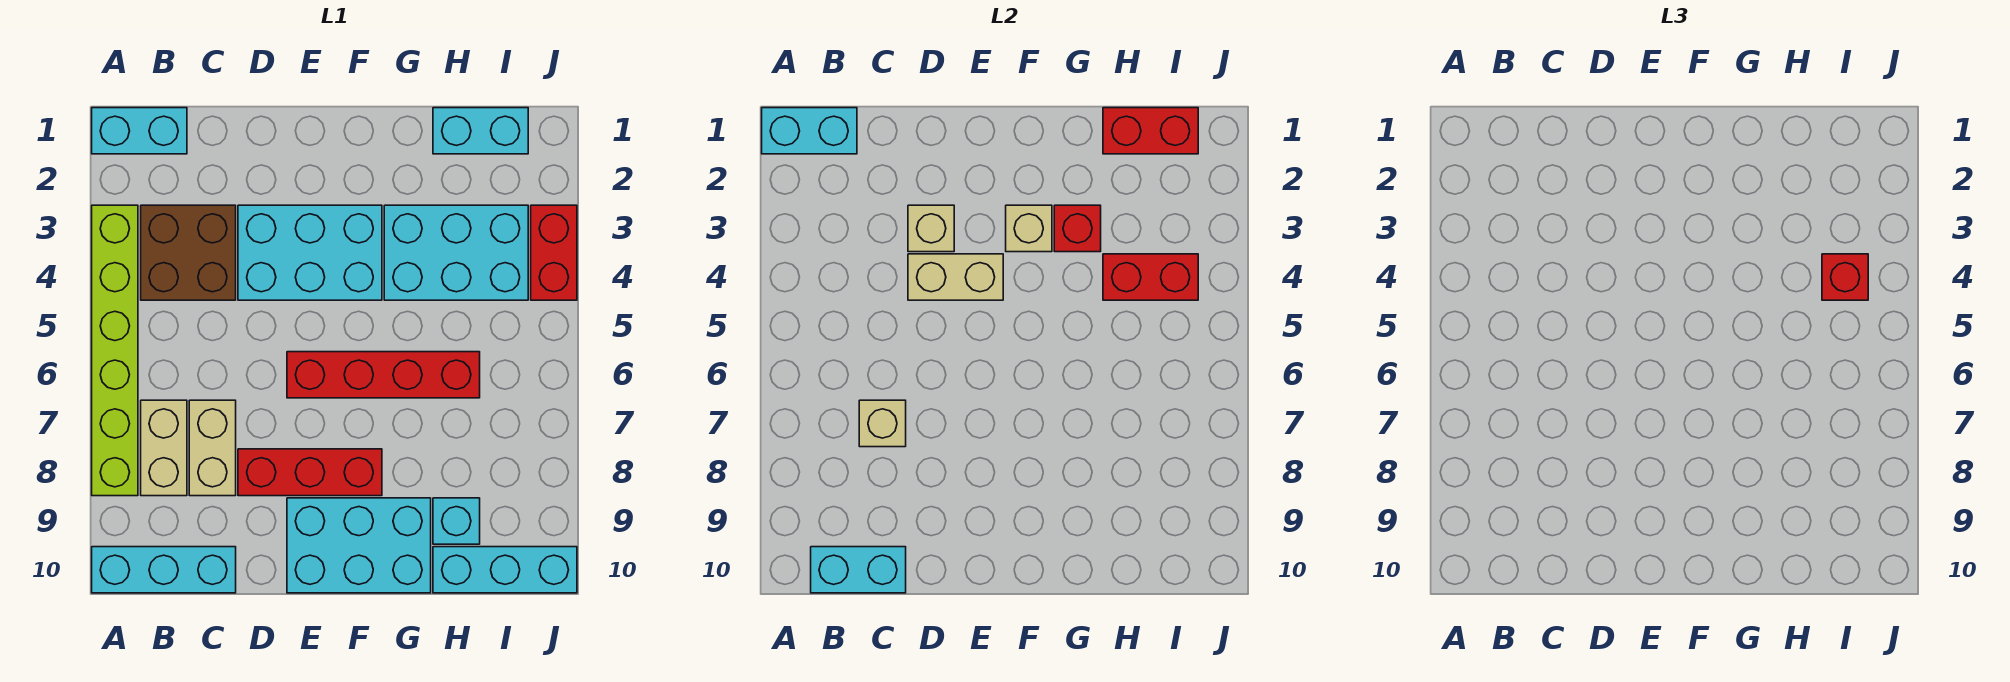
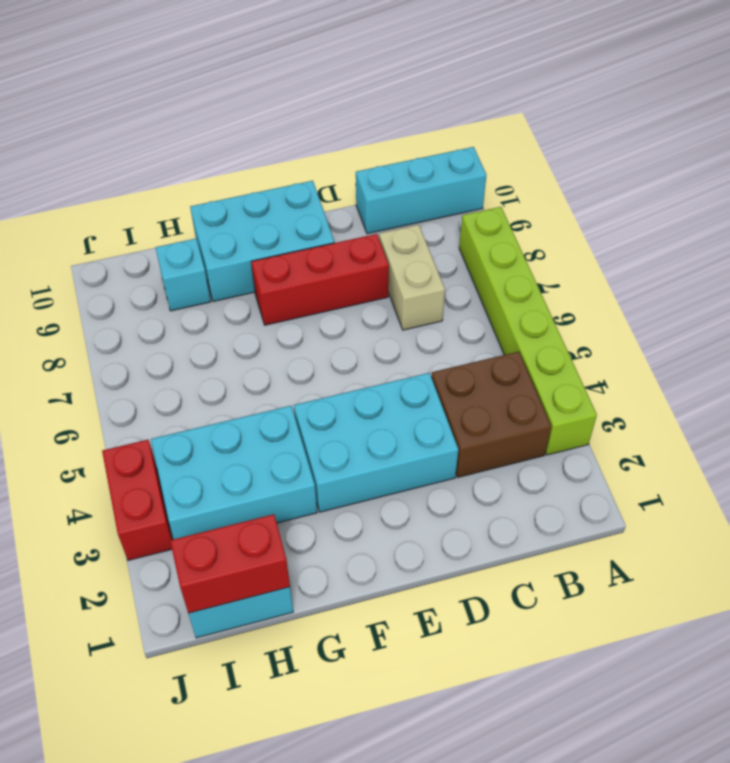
none -> cyan brick A1:B1 level 1
none -> tan brick B7:B8 level 1
none -> red brick E6:H6 level 1

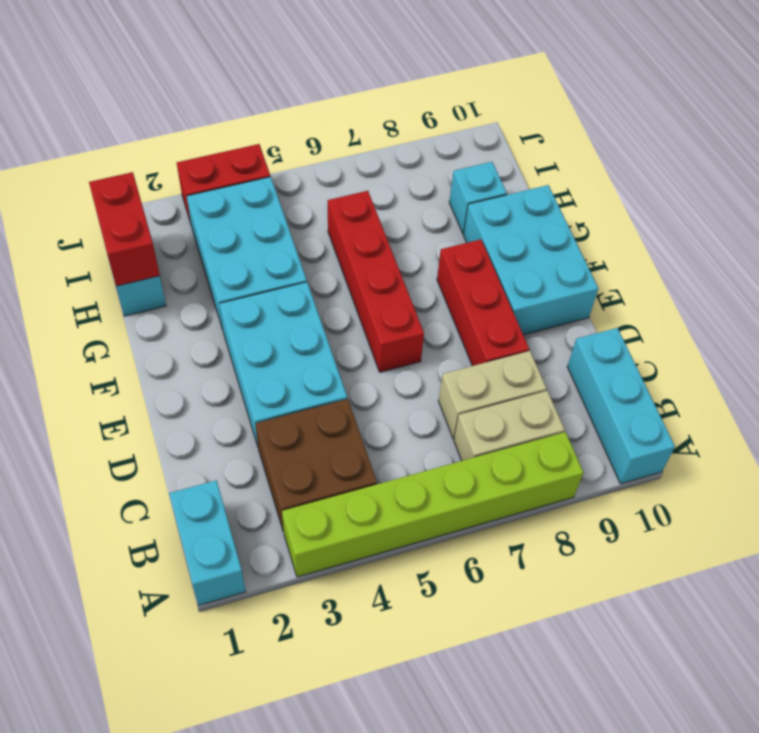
none -> cyan brick H10:J10 level 1
none -> cyan brick A1:B1 level 2
none -> cyan brick B10:C10 level 2

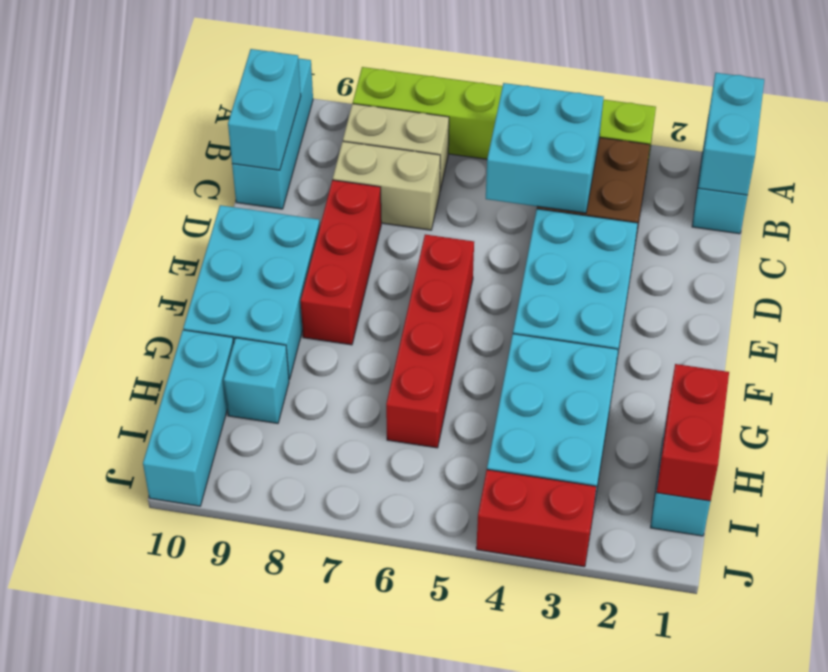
cyan brick B4:C5 level 2 -> none
none -> tan brick C7 level 2
none -> tan brick D3 level 2
none -> tan brick D4:E4 level 2

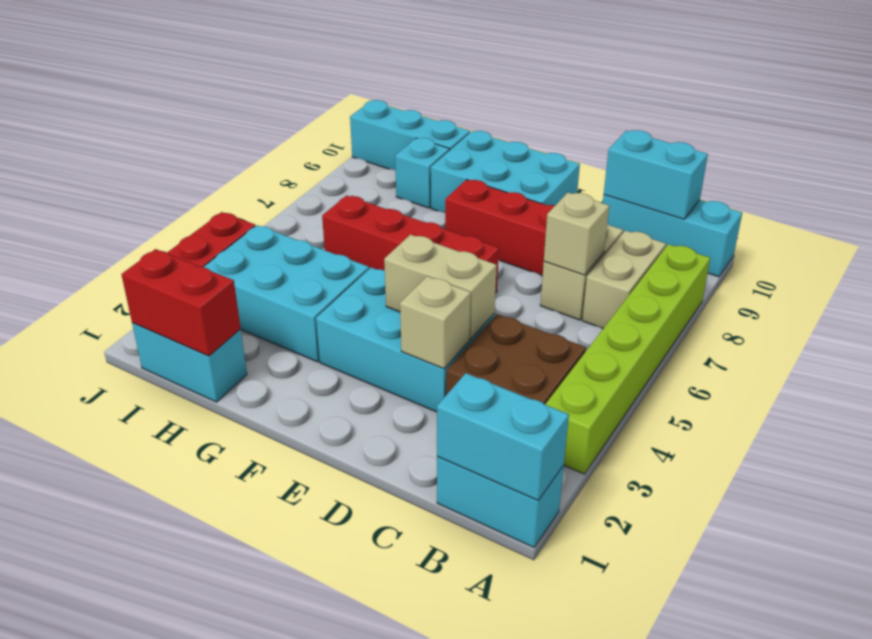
none -> tan brick F3 level 2
none -> red brick G3 level 2
none -> red brick H4:I4 level 2

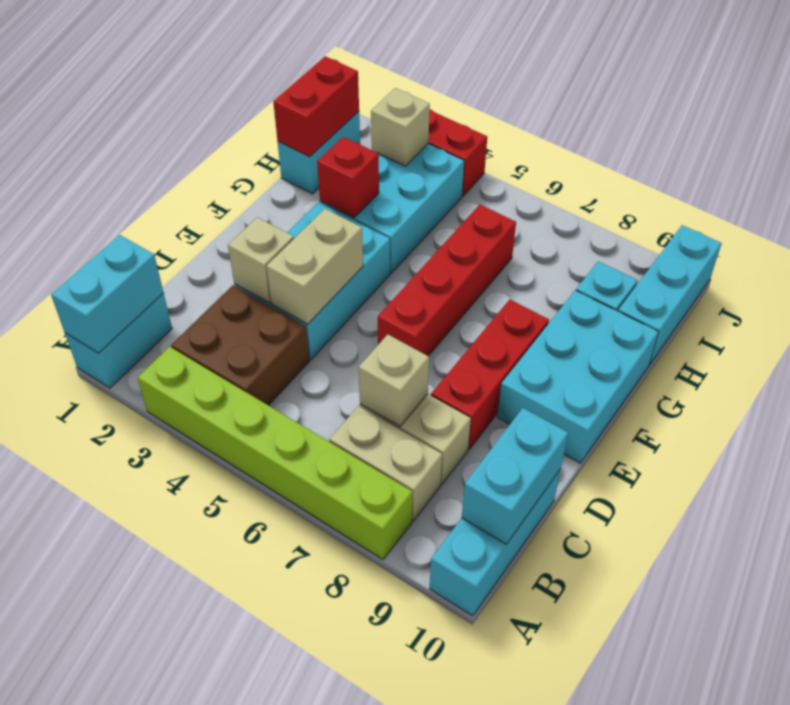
tan brick I3 level 2 -> tan brick F3 level 2
none -> red brick H4:I4 level 2
none -> red brick I4 level 3

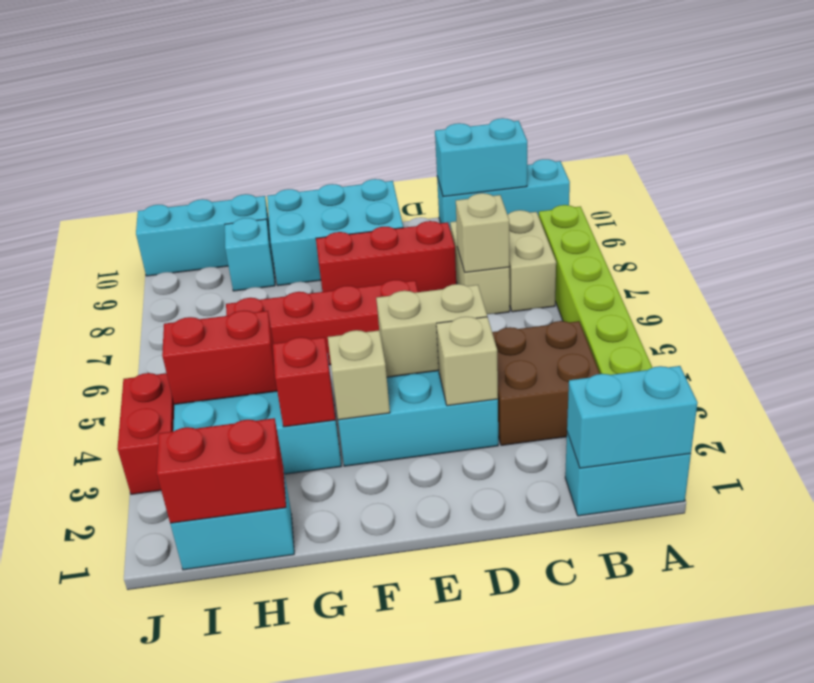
none -> red brick I4 level 3

